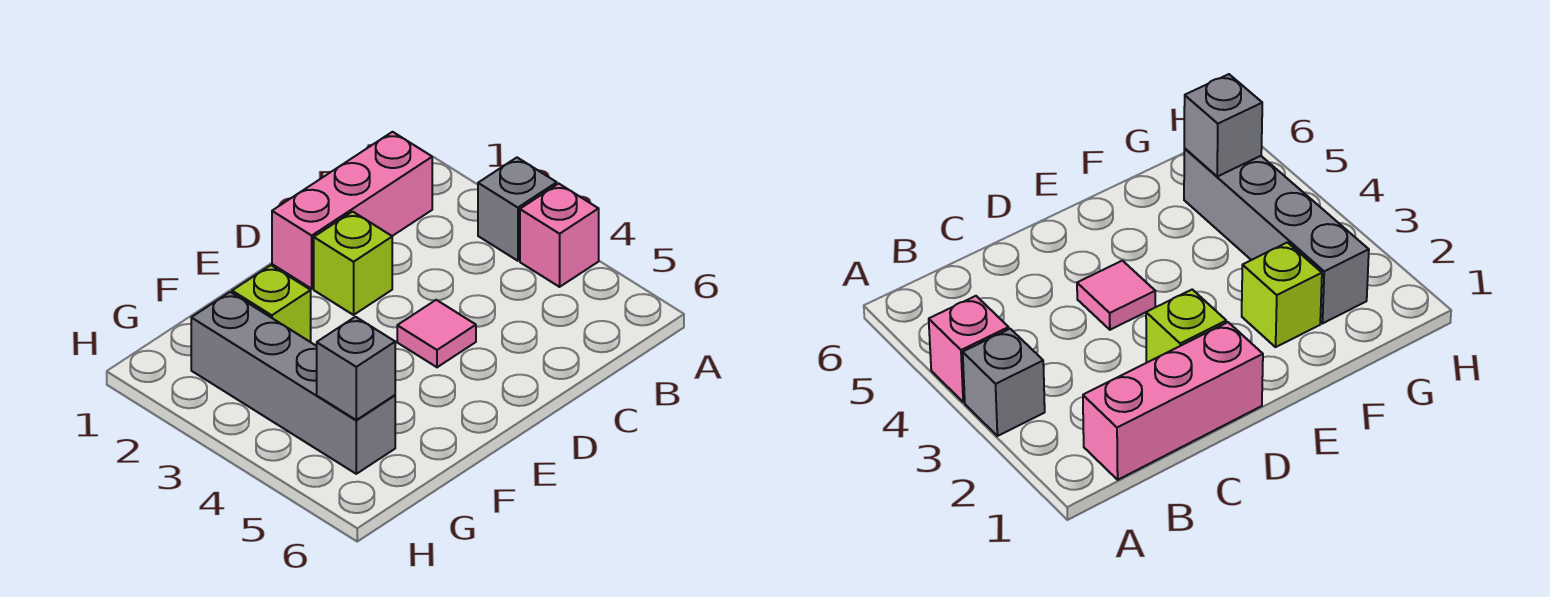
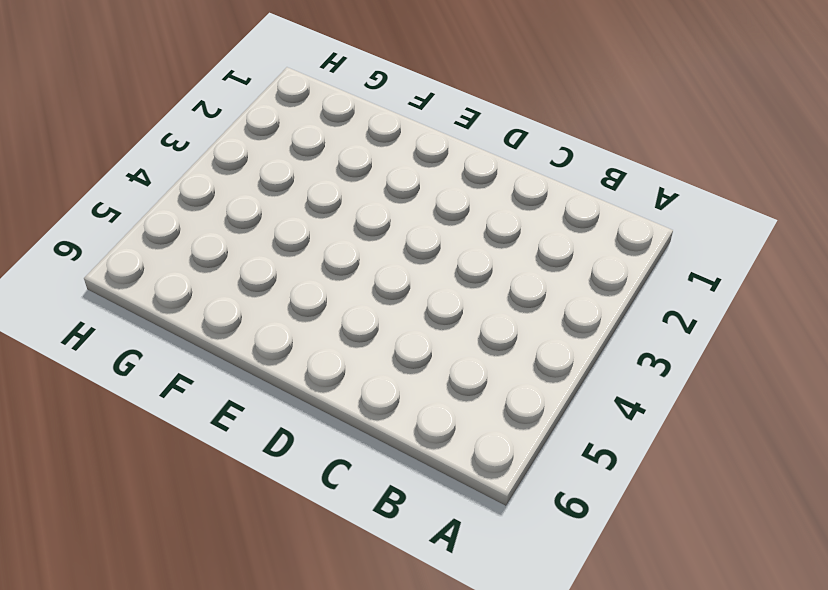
none -> grey brick A3 level 1
none -> pink brick A4 level 1

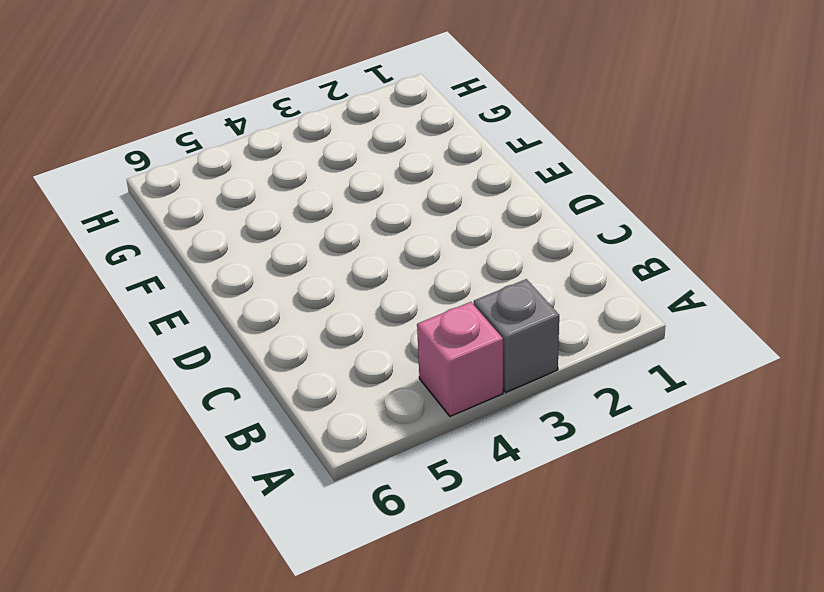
none -> pink brick B1:D1 level 1
none -> lime brick D2 level 1

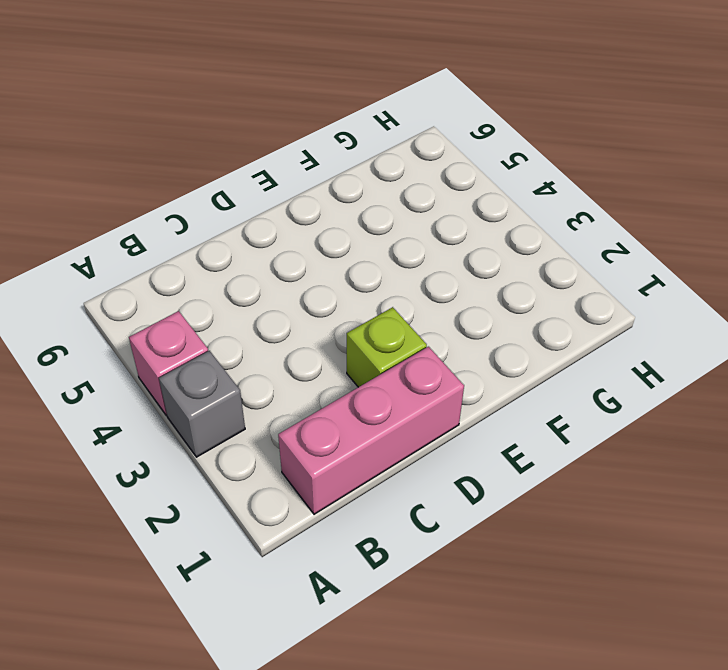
none -> pink tile D4 level 1
none -> lime brick F2 level 1

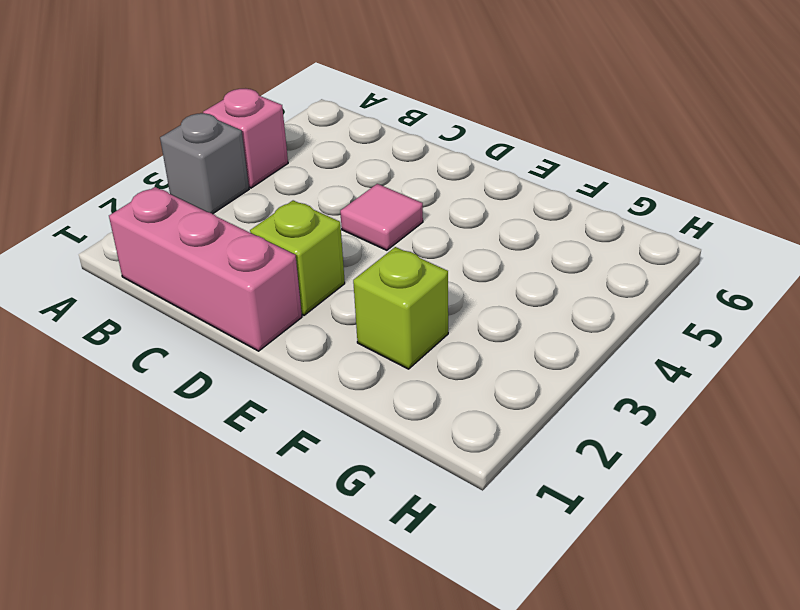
none -> grey brick G2:G5 level 1
none -> grey brick G5 level 2

